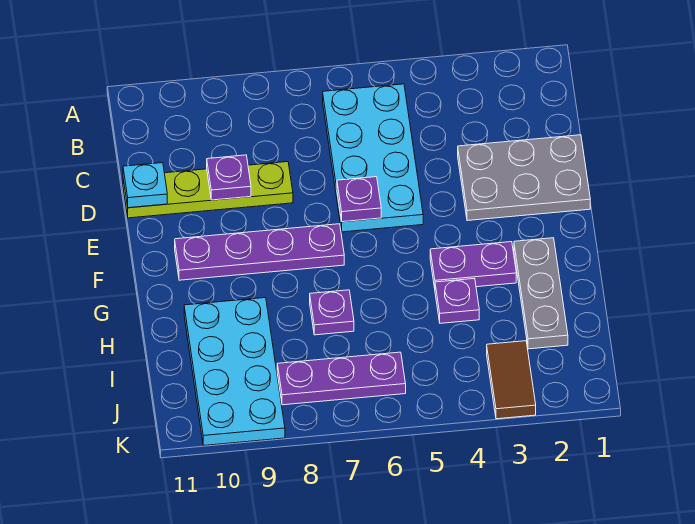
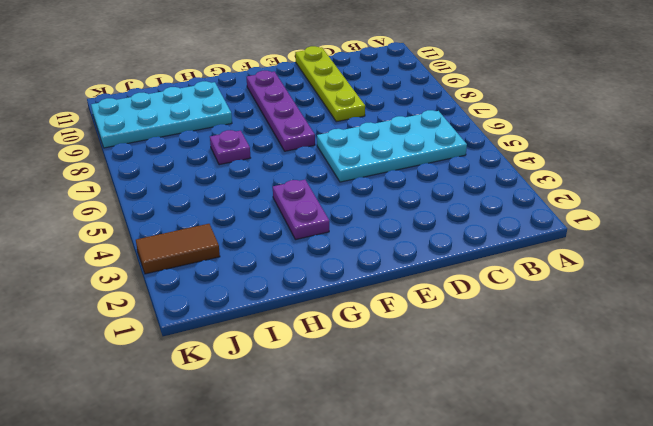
none -> grey plate D1:E3 level 1
none -> grey plate G2:I2 level 1
none -> purple plate H4 level 1

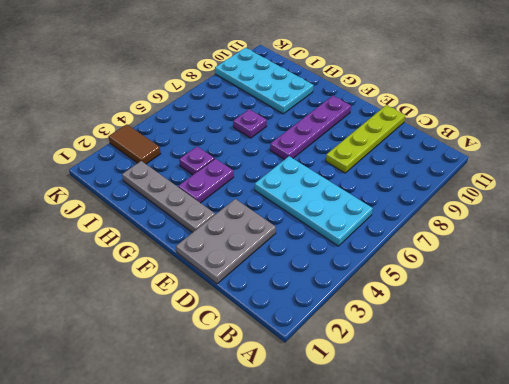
grey plate F2:I2 level 1 -> grey plate G2:I2 level 1
none -> purple plate J6:J8 level 1
none -> purple plate D9 level 2
none -> cyan plate D11 level 2

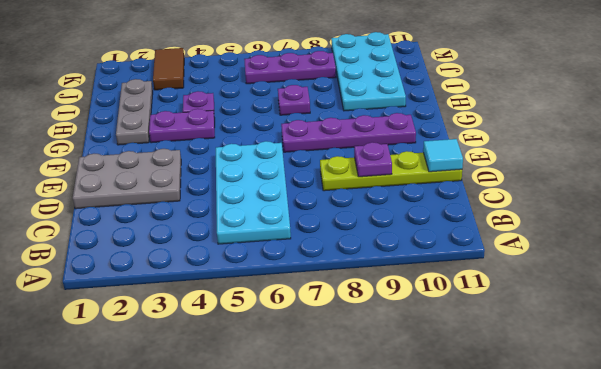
cyan tile D11 level 2 -> cyan plate D11 level 2
none -> purple plate E6 level 2

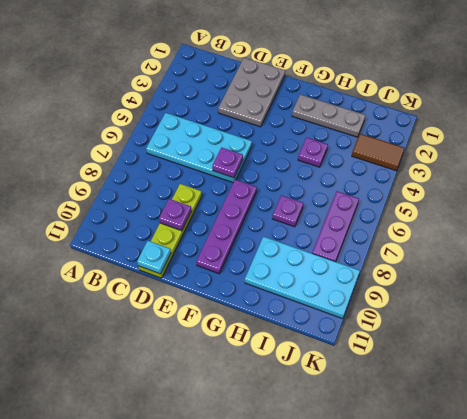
none -> purple plate G3:G4 level 1

